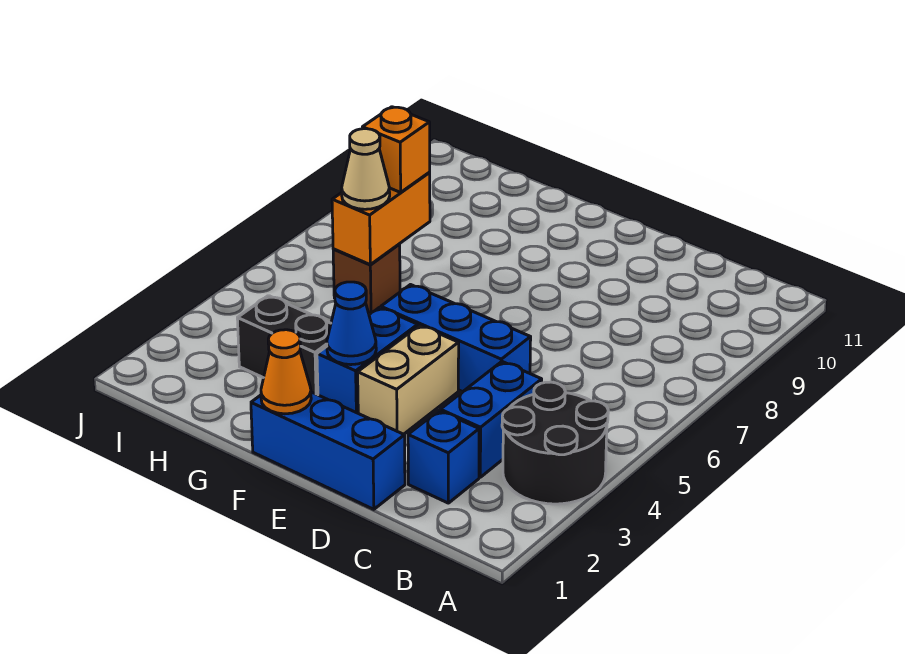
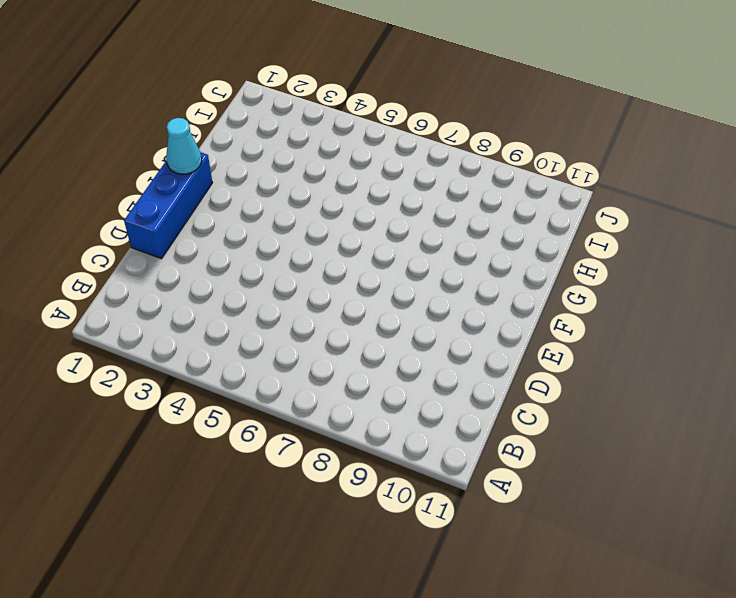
cyan cone F1 level 2 -> orange cone F1 level 2
none -> black round brick A3:B4 level 1
none -> blue brick C2 level 1
none -> blue brick C3:C4 level 1

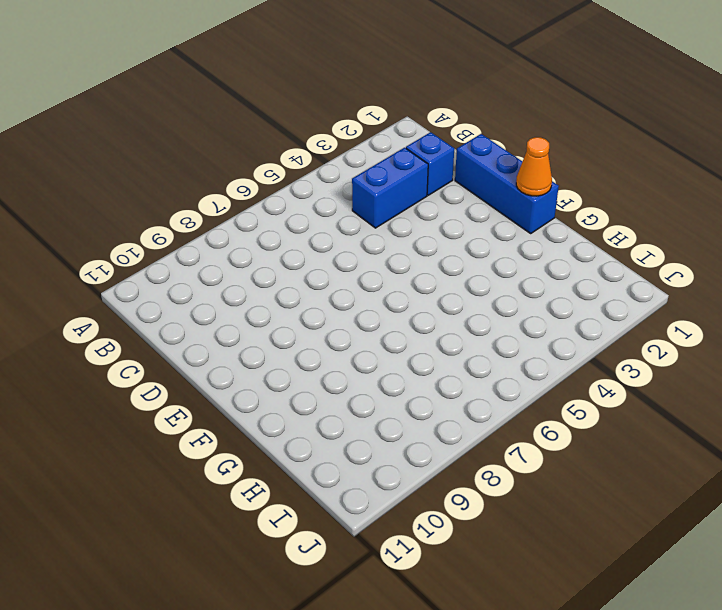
none -> black round brick A3:B4 level 1
none -> blue brick D5:F5 level 1
none -> tan brick E3:E4 level 1

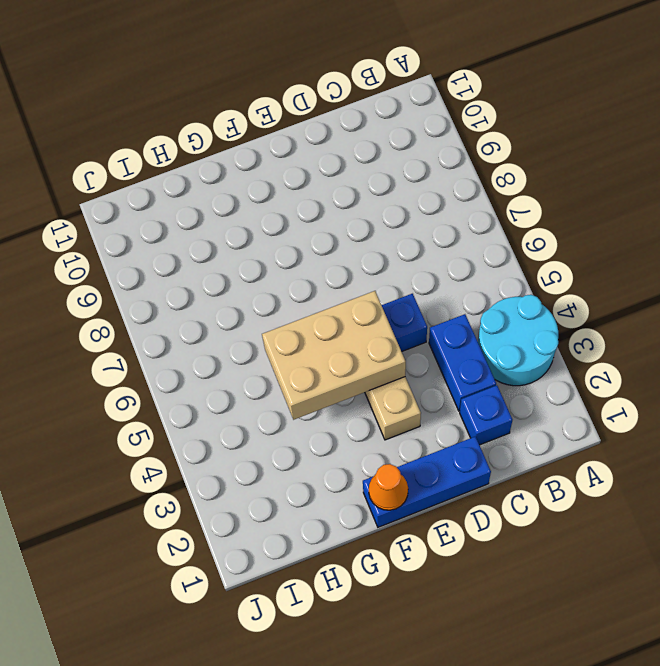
cyan round brick A3:B4 level 1 -> black round brick A3:B4 level 1
tan brick E4:G5 level 2 -> none
none -> blue brick F3:F4 level 1
none -> black brick G3:H3 level 1
none -> brown brick H6 level 1

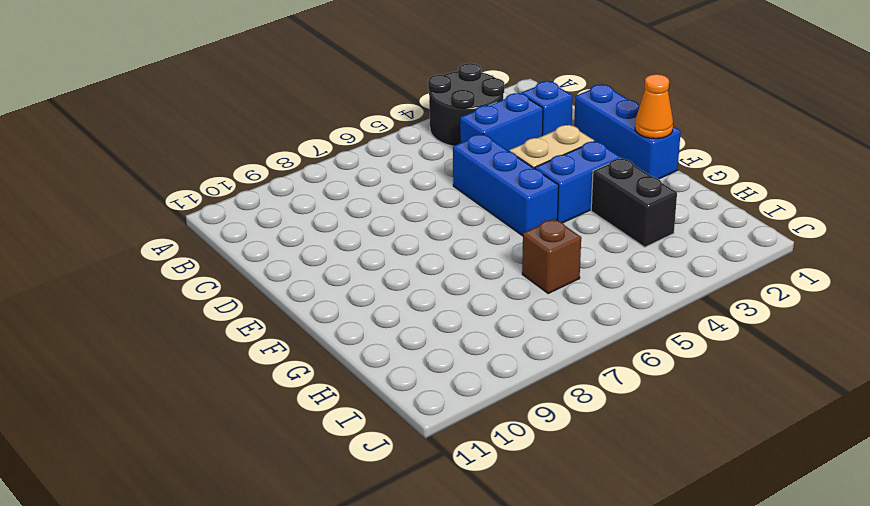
none -> blue cone F3 level 2
none -> orange brick H6:H7 level 2
none -> tan cone H6 level 3

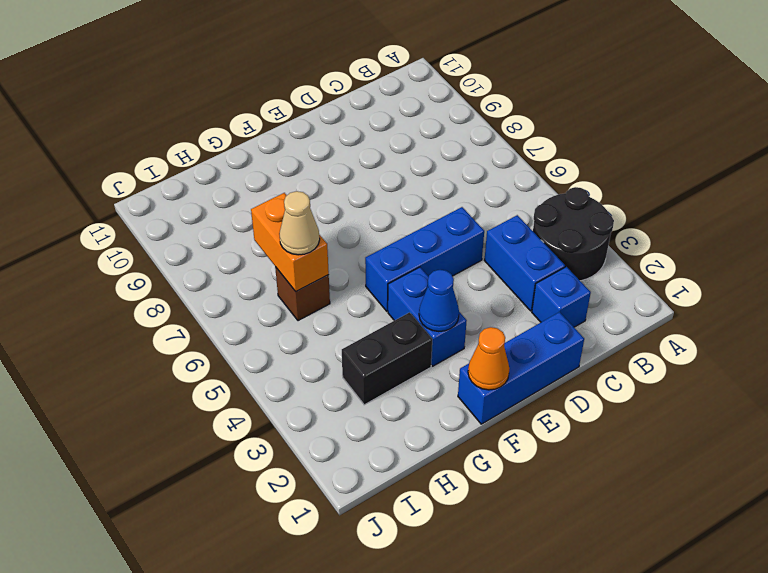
none -> tan brick E3:E4 level 1
none -> orange brick H7 level 3

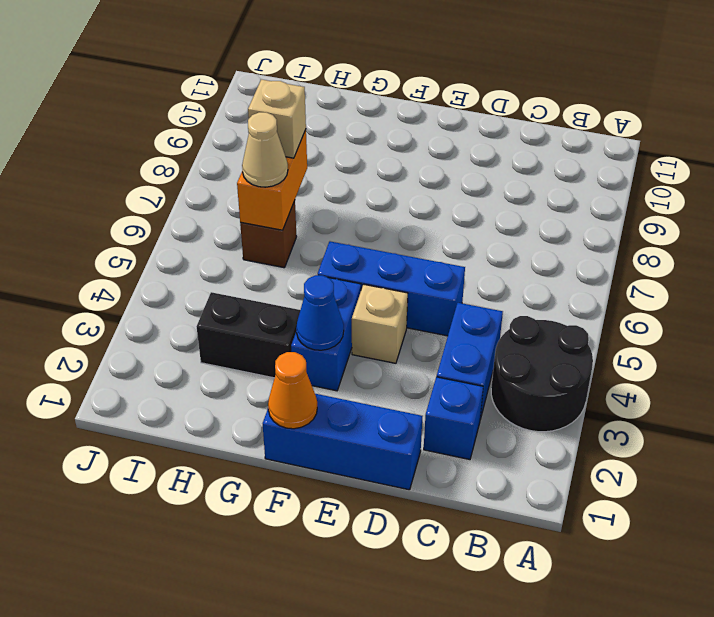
tan brick E4 level 1 -> tan brick E3:E4 level 1
tan brick H7 level 3 -> orange brick H7 level 3

